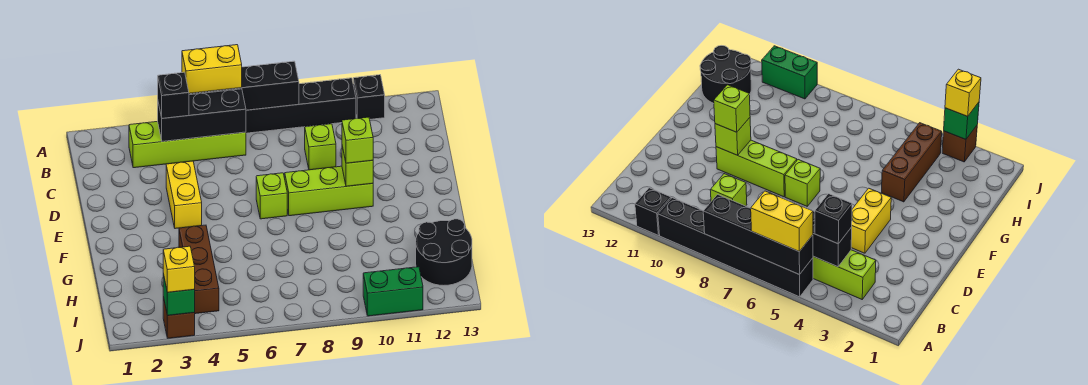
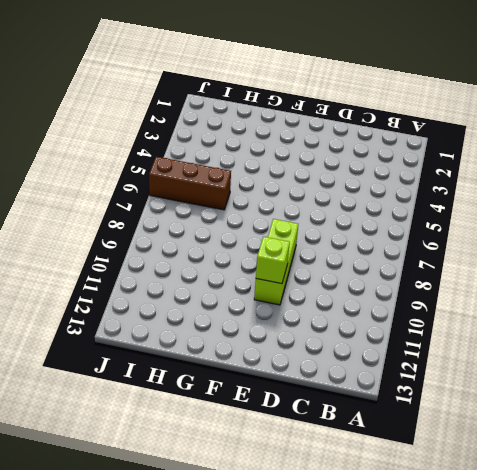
brown brick H6:J6 level 1 -> brown brick G4:I4 level 1
none -> black brick A5:A10 level 1
none -> black brick A11 level 1
none -> lime brick B3:B6 level 1

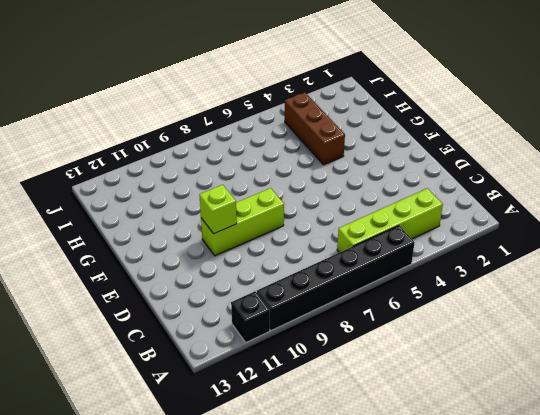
none -> lime brick C9 level 1
none -> yellow brick D4:E4 level 1
none -> lime brick E7 level 1

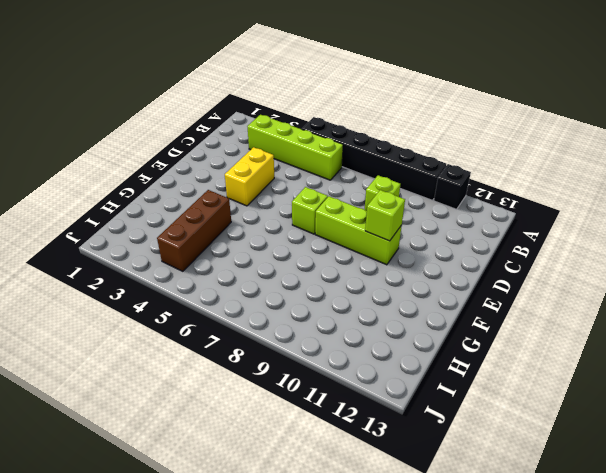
none -> black round brick H12:I13 level 1
none -> brown brick J3 level 1
none -> green brick J10:J11 level 1

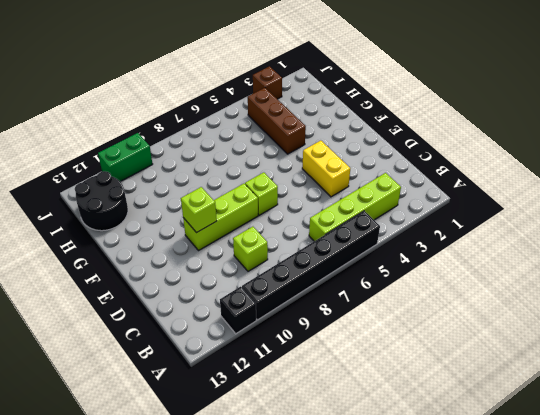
none -> black brick A5:A8 level 2
none -> black brick B4:B6 level 2
none -> green brick J3 level 2

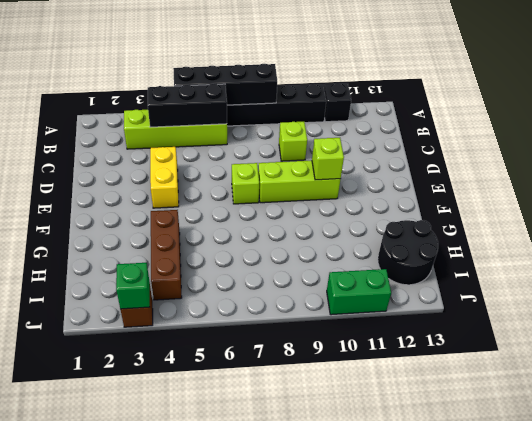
none -> yellow brick A5:A6 level 3
none -> black brick B4 level 3
none -> lime brick E10 level 3

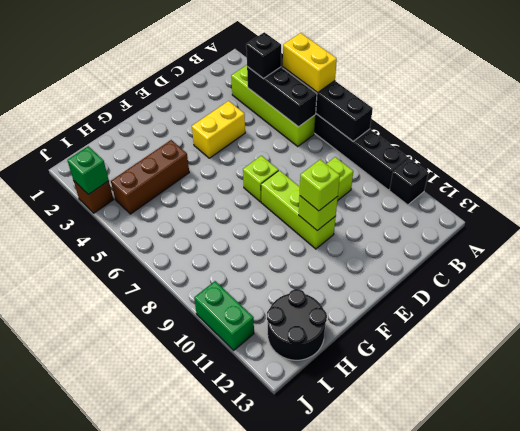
none -> yellow brick J3 level 3

